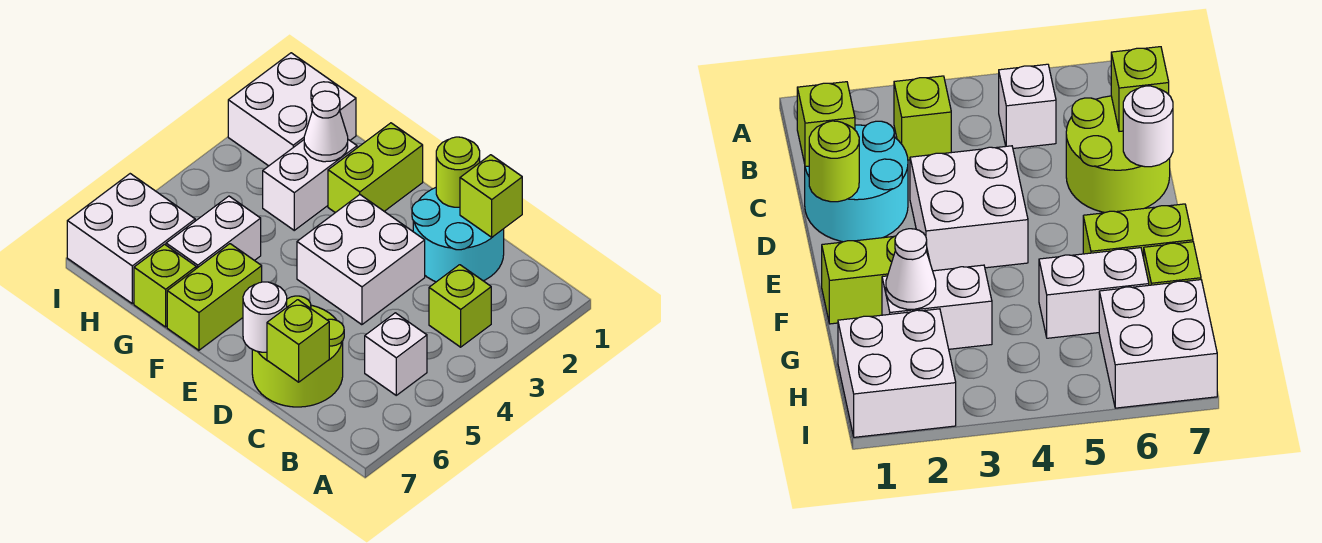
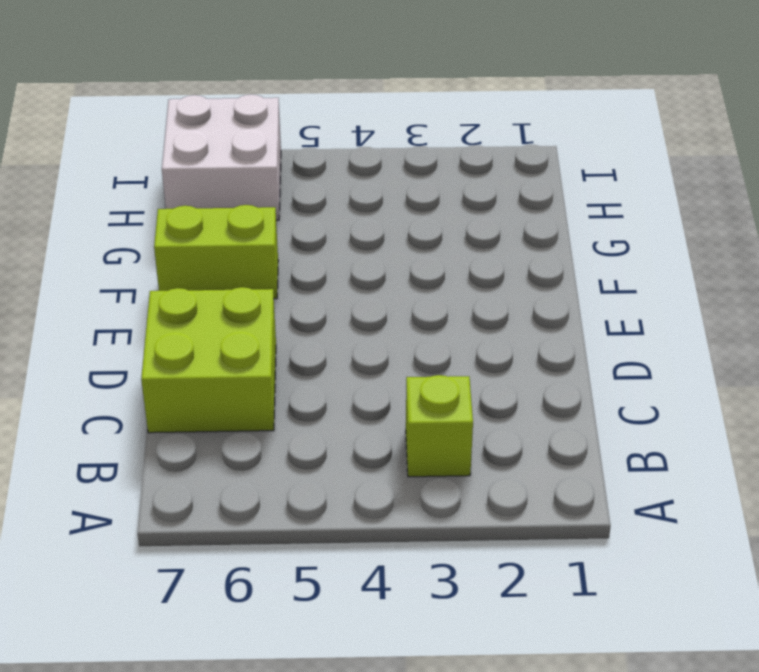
lime brick C6:D7 level 1 -> lime round brick C6:D7 level 1
none -> white brick B5 level 1
none -> cyan round brick C1:D2 level 1
none -> white brick D3:E4 level 1

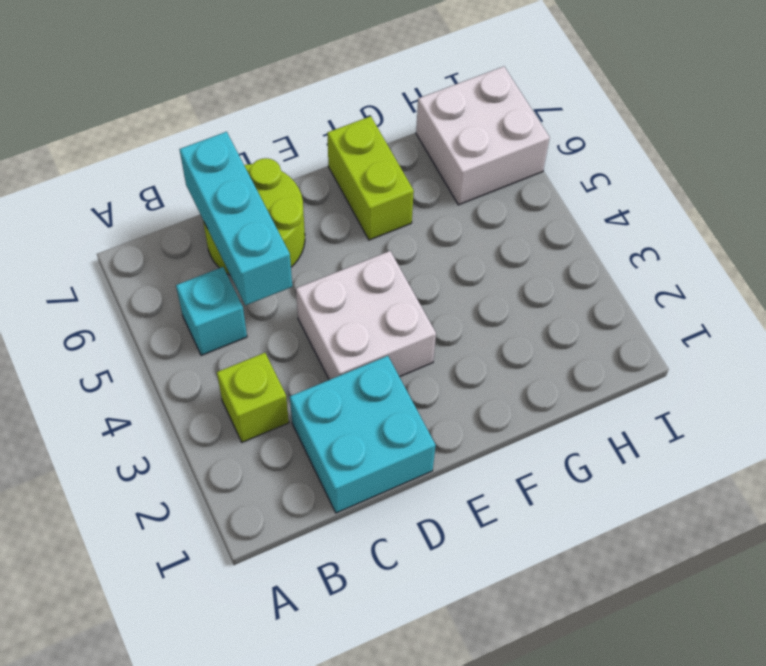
cyan brick B5 level 1 -> white brick B5 level 1
cyan brick C1:D2 level 1 -> cyan round brick C1:D2 level 1
cyan brick C5:C7 level 2 -> lime brick C7 level 2
none -> lime brick F1:F2 level 1
none -> white brick G2:G3 level 1
none -> white brick G5:G6 level 1

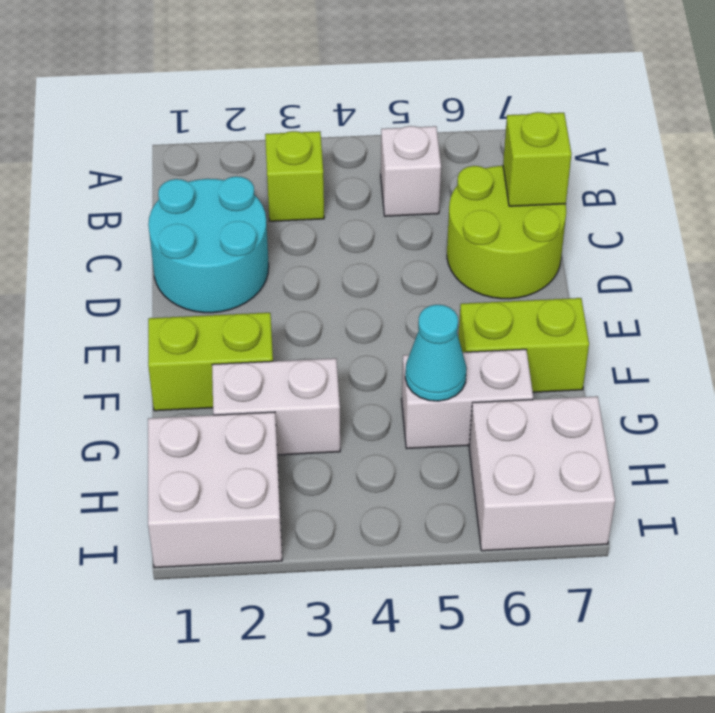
cyan cone G5 level 2 -> none
none -> white brick D3:E4 level 1
none -> lime brick G7 level 1
none -> lime brick C1 level 2

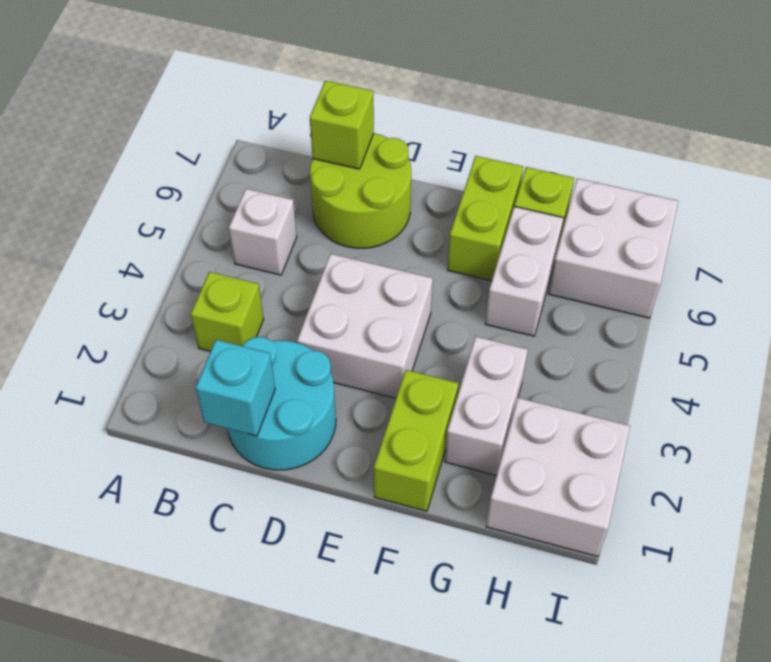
cyan brick C1 level 2 -> lime brick C1 level 2
none -> lime round brick D1 level 2
none -> white round brick D7 level 2
none -> white cone G2 level 2

